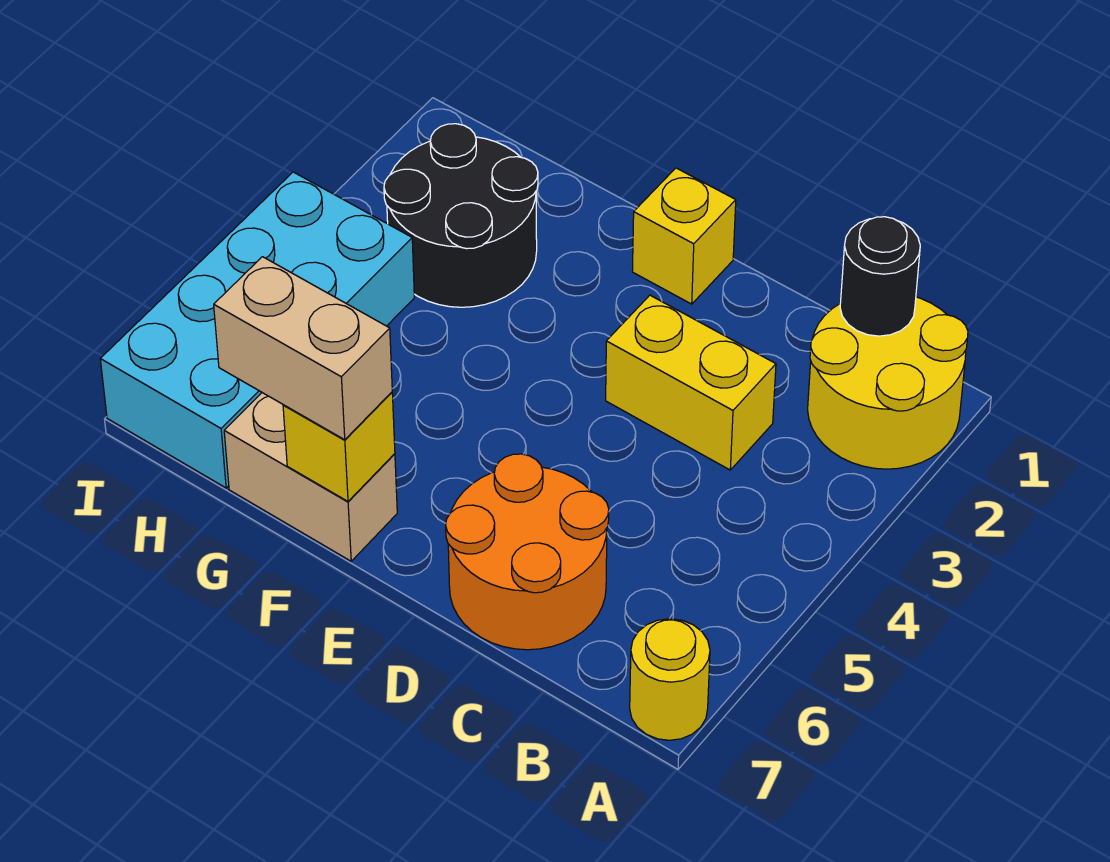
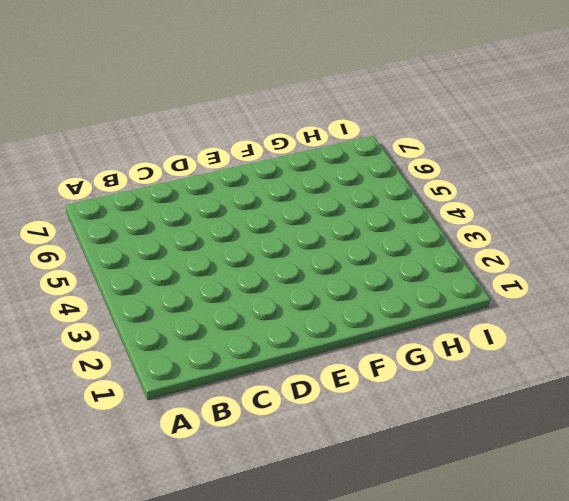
none -> yellow round brick A1:B2 level 1
none -> yellow round brick A7 level 1

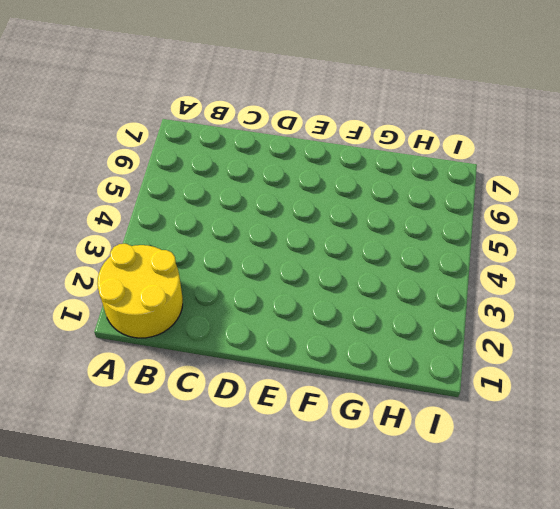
none -> yellow round brick A7 level 1
none -> yellow brick C3:D3 level 1

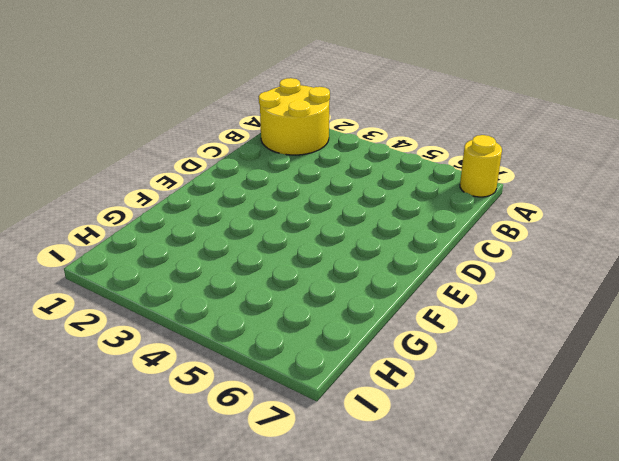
none -> yellow brick C3:D3 level 1
none -> orange round brick C6:D7 level 1

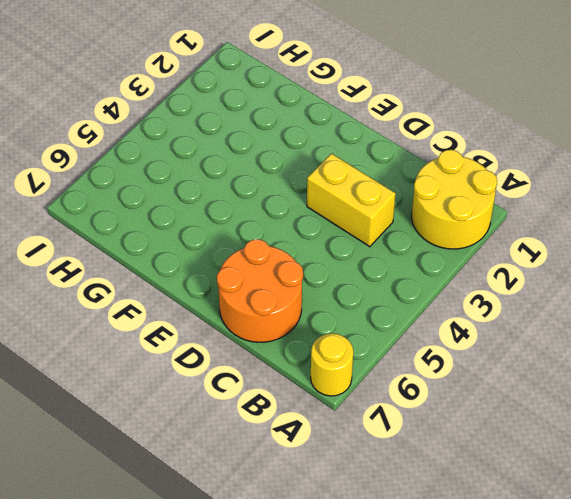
none -> yellow brick E1 level 1
none -> tan brick F7:G7 level 1

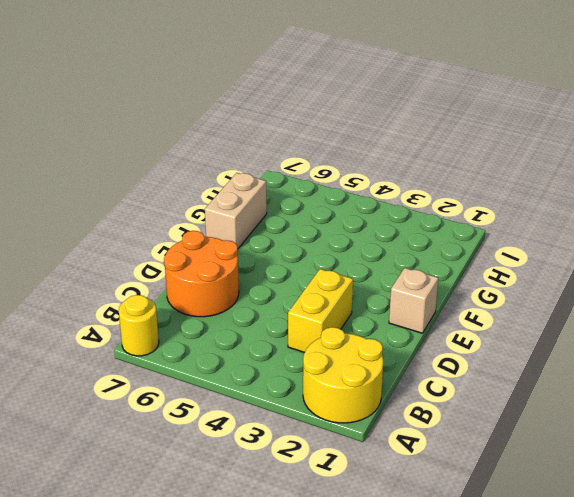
tan brick E1 level 1 -> yellow brick E1 level 1
none -> black round brick G2:H3 level 1
none -> cyan brick H4:I7 level 1

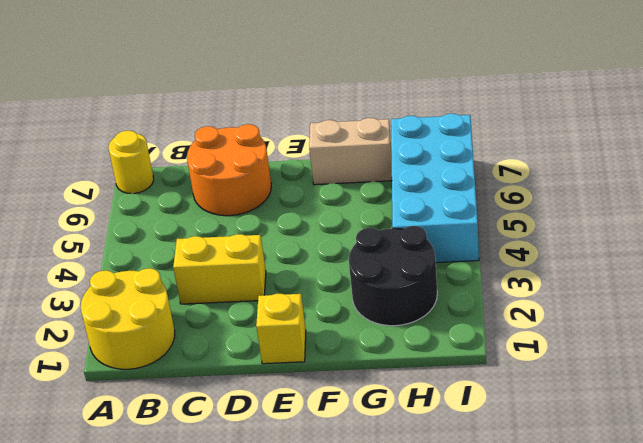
none -> black round brick B1 level 2
none -> yellow brick F7 level 2

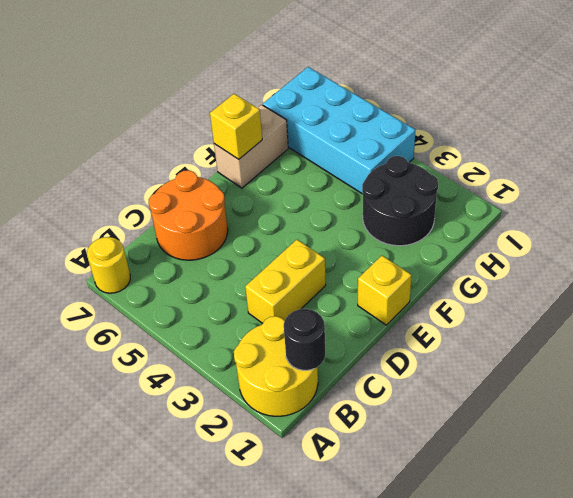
none -> tan brick F7:G7 level 3

